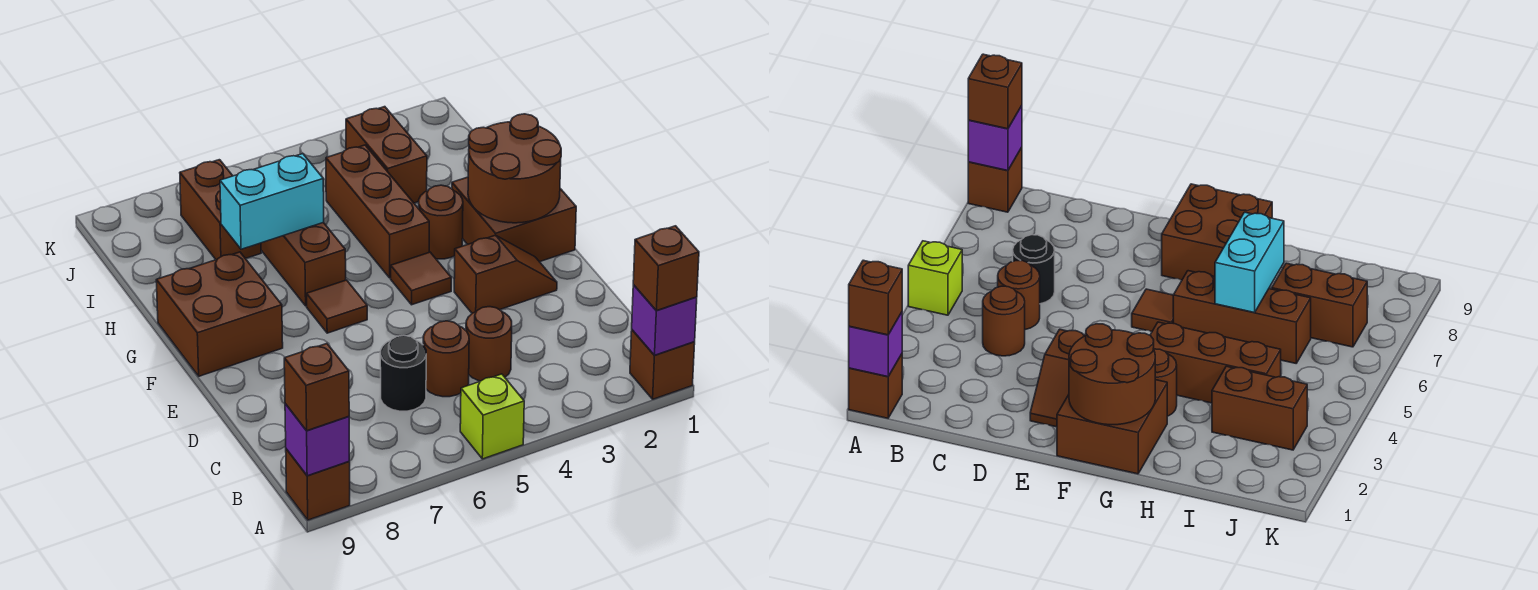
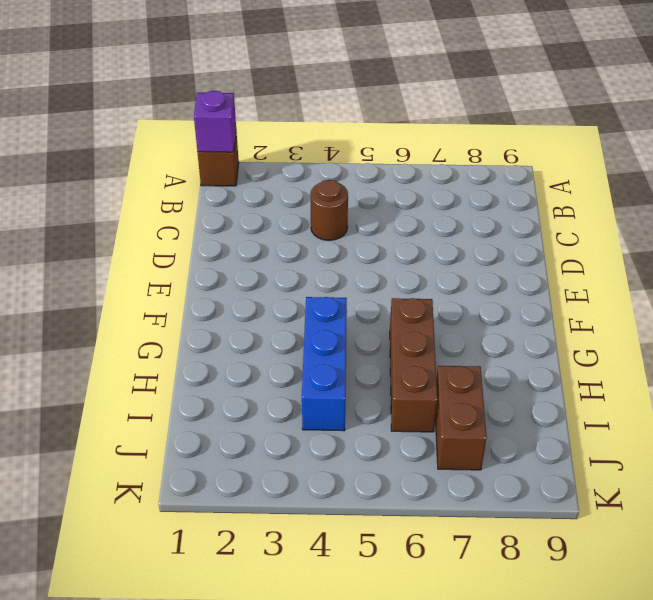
blue brick G4:I4 level 1 -> brown brick G4:I4 level 1
none -> lime brick A5 level 1
none -> brown brick A9 level 1
none -> brown round brick C5 level 1

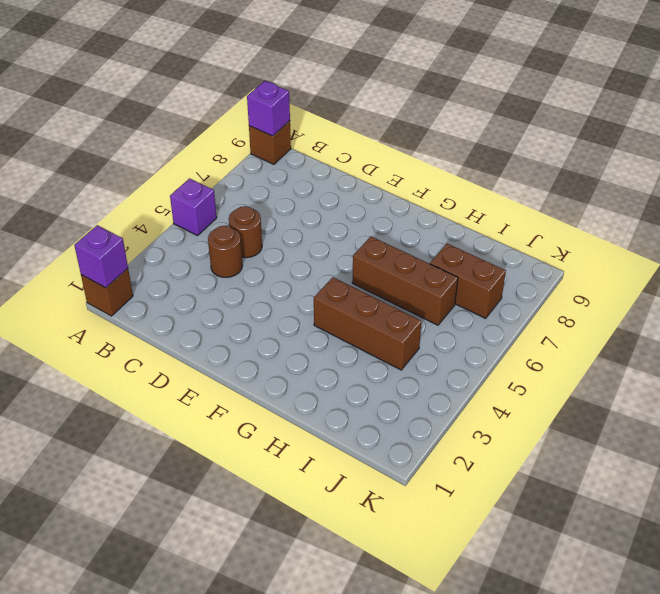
purple brick A5 level 1 -> lime brick A5 level 1
none -> black round brick C6 level 1
none -> brown slope E2:E3 level 1 top 3
none -> brown brick F1:G2 level 1

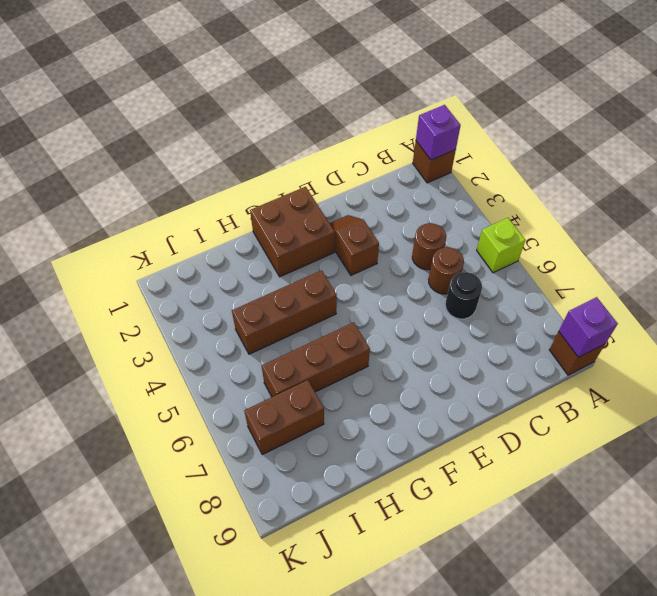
none -> brown tile F4 level 1
none -> brown tile F6 level 1
none -> brown brick F8:G9 level 1

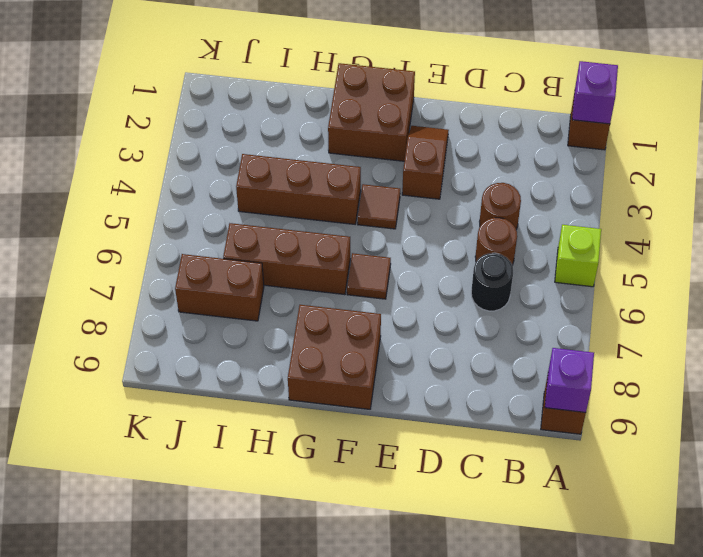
none -> brown round brick G3 level 1
none -> brown brick I3:J3 level 1
none -> brown round brick F1:G2 level 2

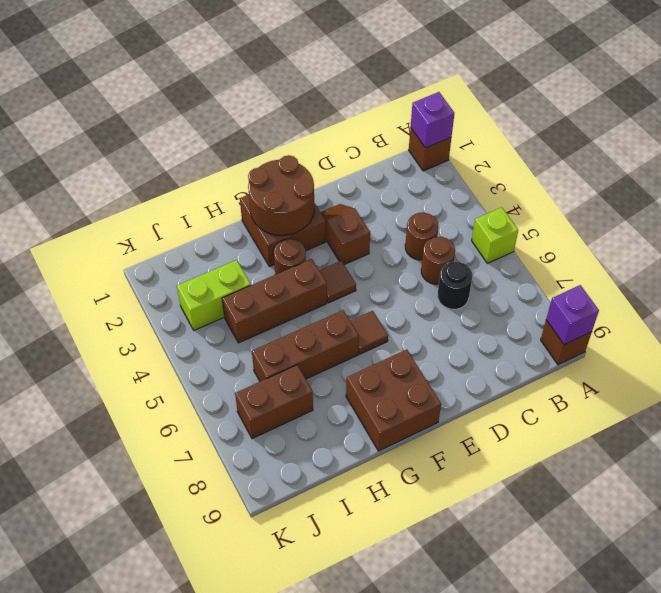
lime brick I3:J3 level 1 -> brown brick I3:J3 level 1
none -> cyan brick H6:H7 level 2
none -> brown brick A1 level 3
none -> brown brick A9 level 3

